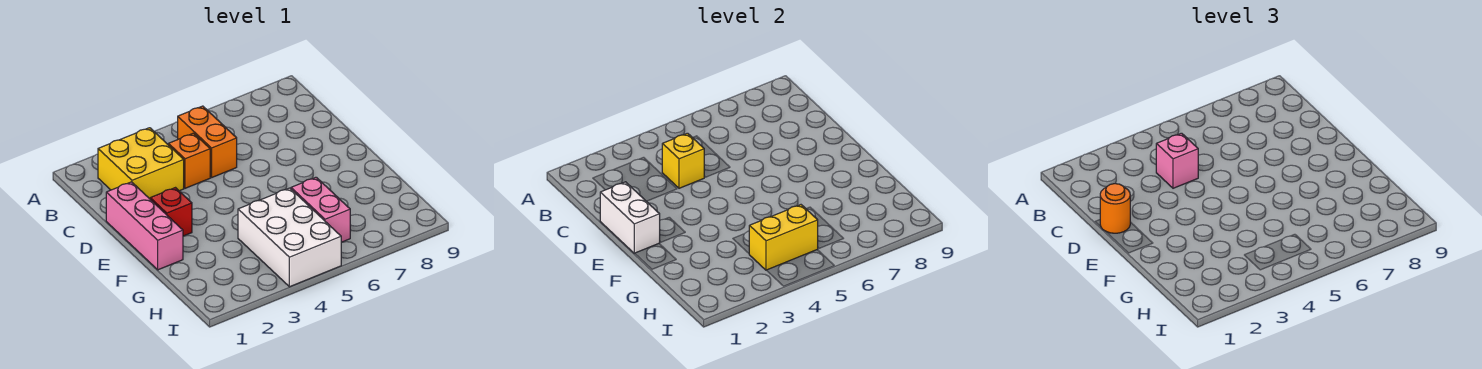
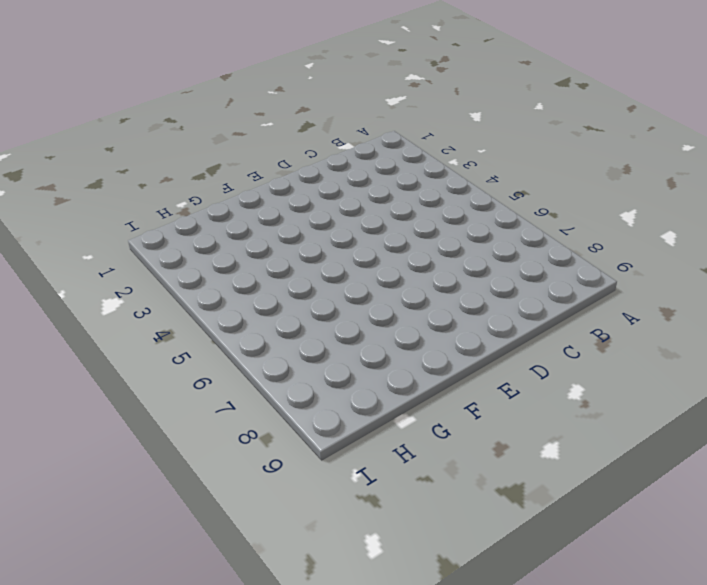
none -> yellow brick B2:C3 level 1
none -> orange brick B5:C5 level 1
none -> orange brick C4 level 1

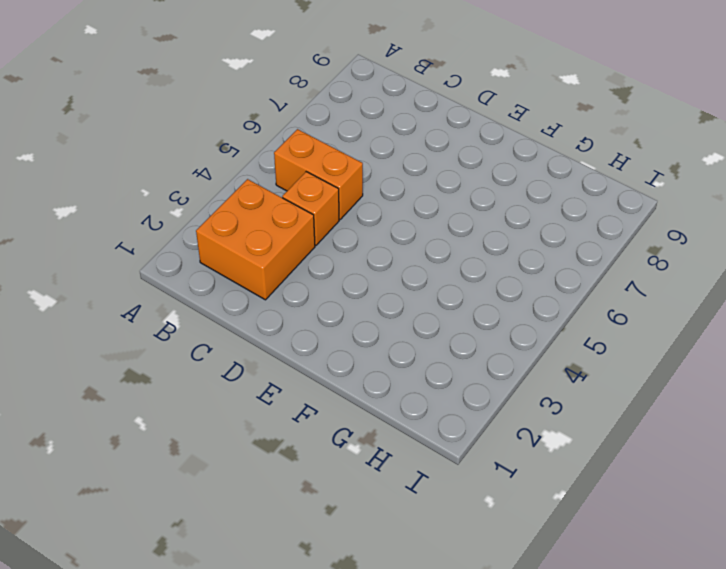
orange brick B2:C3 level 1 -> yellow brick B2:C3 level 1
none -> pink brick D1:F1 level 1
none -> red brick E2 level 1
none -> white brick G4:I5 level 1

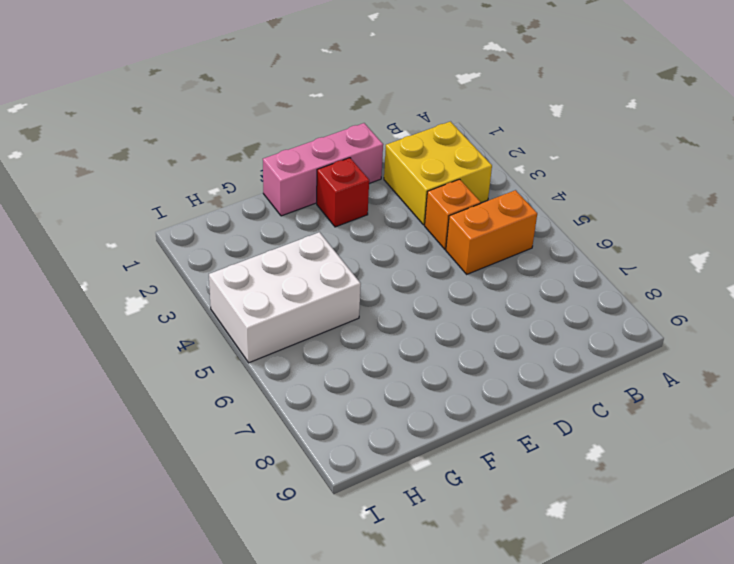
none -> pink brick G6:H6 level 1
none -> yellow brick C4 level 2
none -> white brick D1:E1 level 2

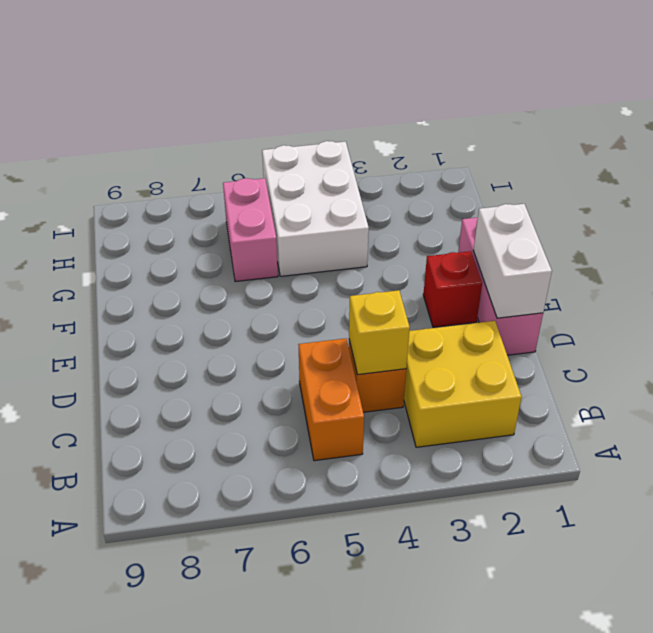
none -> yellow brick H4:H5 level 2
none -> pink brick C4 level 3
none -> orange round brick D1 level 3

